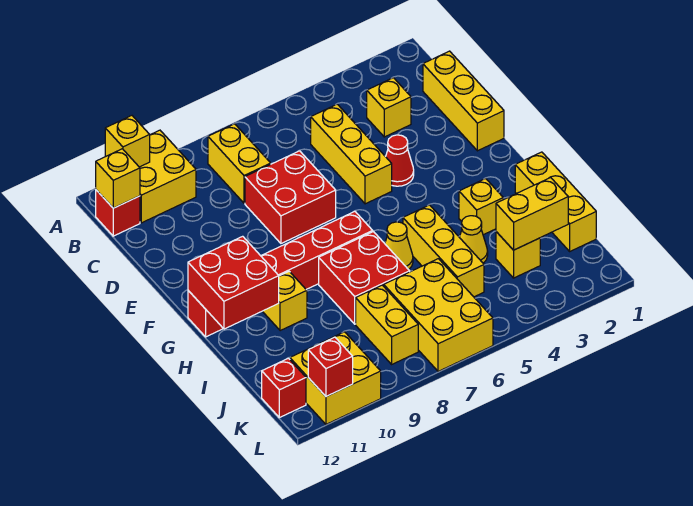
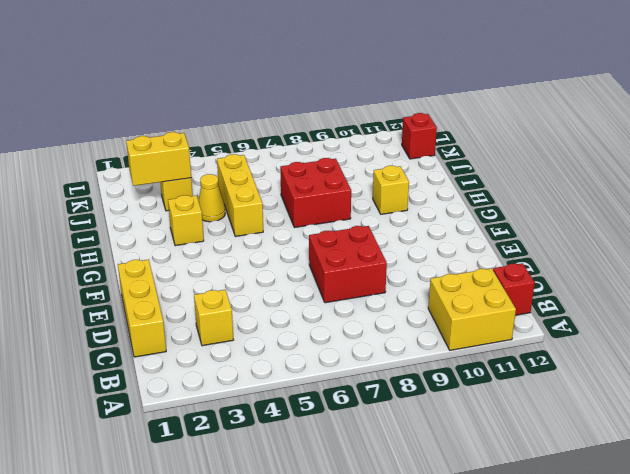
none -> yellow brick B8:C8 level 1
none -> yellow brick C5:E5 level 1
none -> red cone E4 level 1

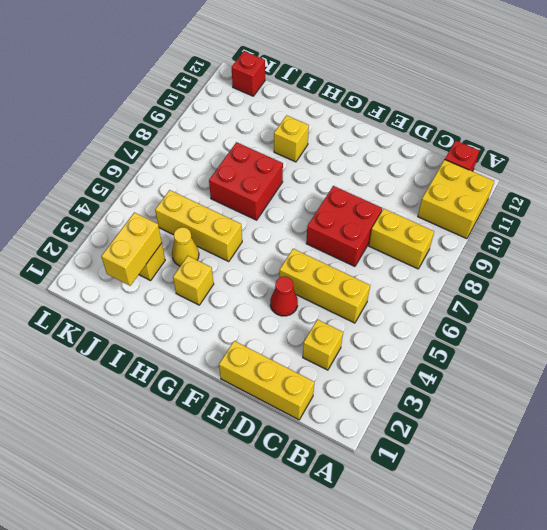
none -> red brick G7:G12 level 1
none -> yellow brick H1:J1 level 1
none -> yellow cone H6 level 1

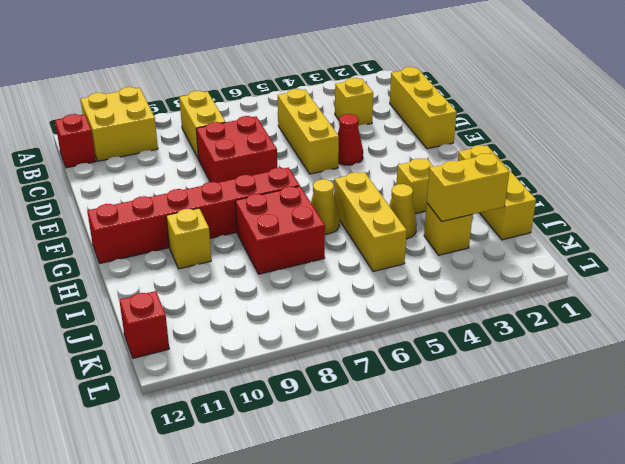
none -> yellow brick J6:L7 level 1
none -> yellow brick J8:K8 level 1
none -> yellow brick K10:L11 level 1

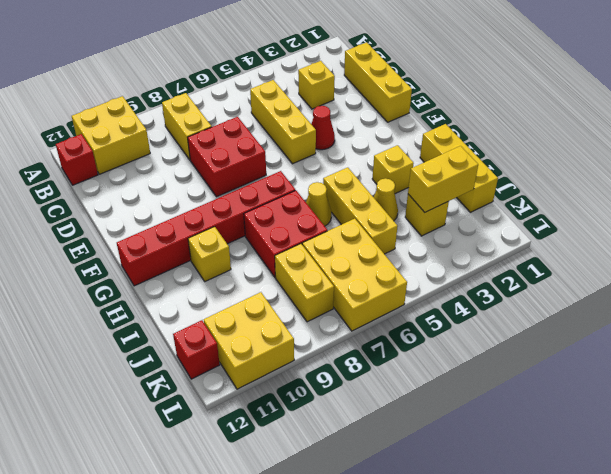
none -> yellow brick A11 level 2
none -> yellow brick B12 level 2
none -> red brick G11:H12 level 2

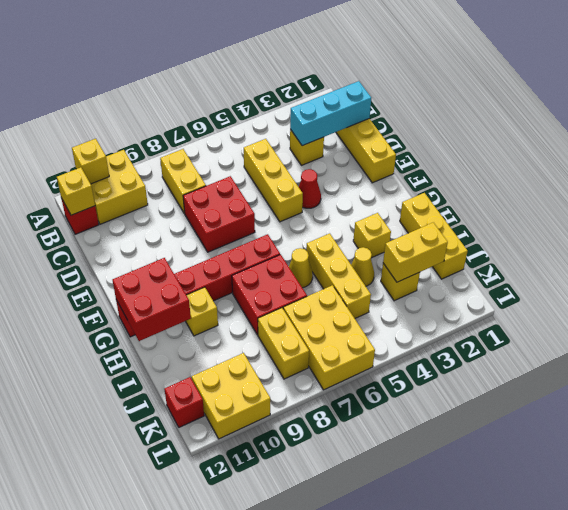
cyan brick C1:C3 level 2 -> none
none -> red brick L11 level 2

